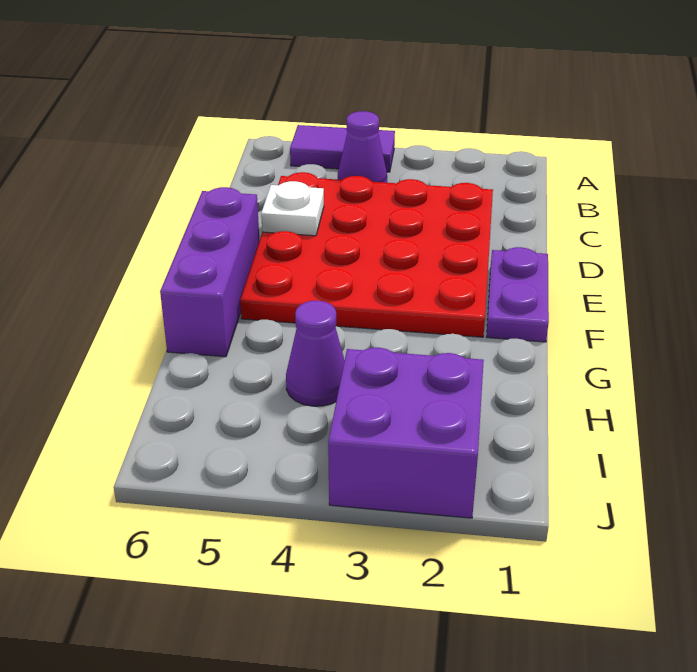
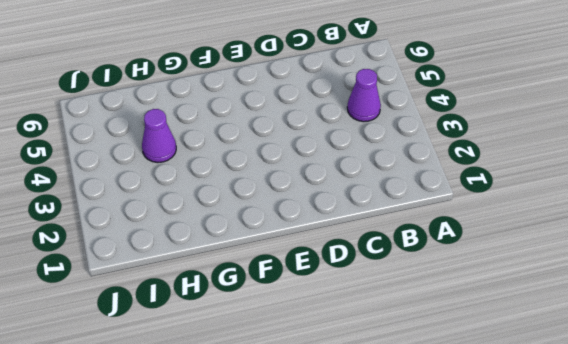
none -> purple tile A4:A5 level 1
none -> red plate C2:F5 level 1

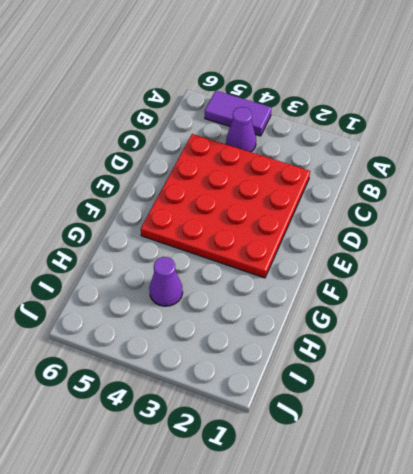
none -> purple plate E1:F1 level 1
none -> purple brick E6:G6 level 1

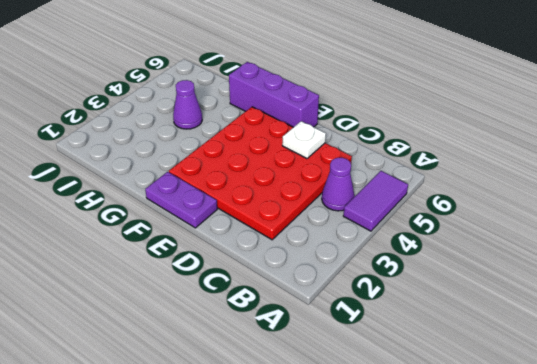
none -> purple brick I2:J3 level 1

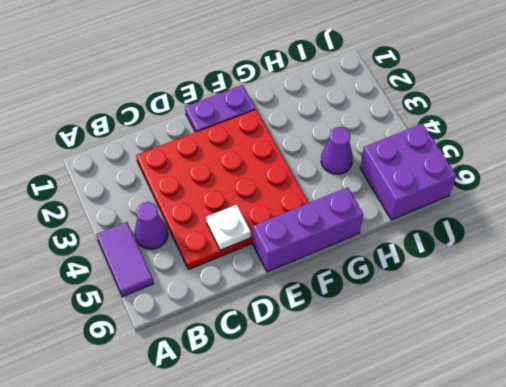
purple brick I5:J6 level 1 -> purple brick I2:J3 level 1

